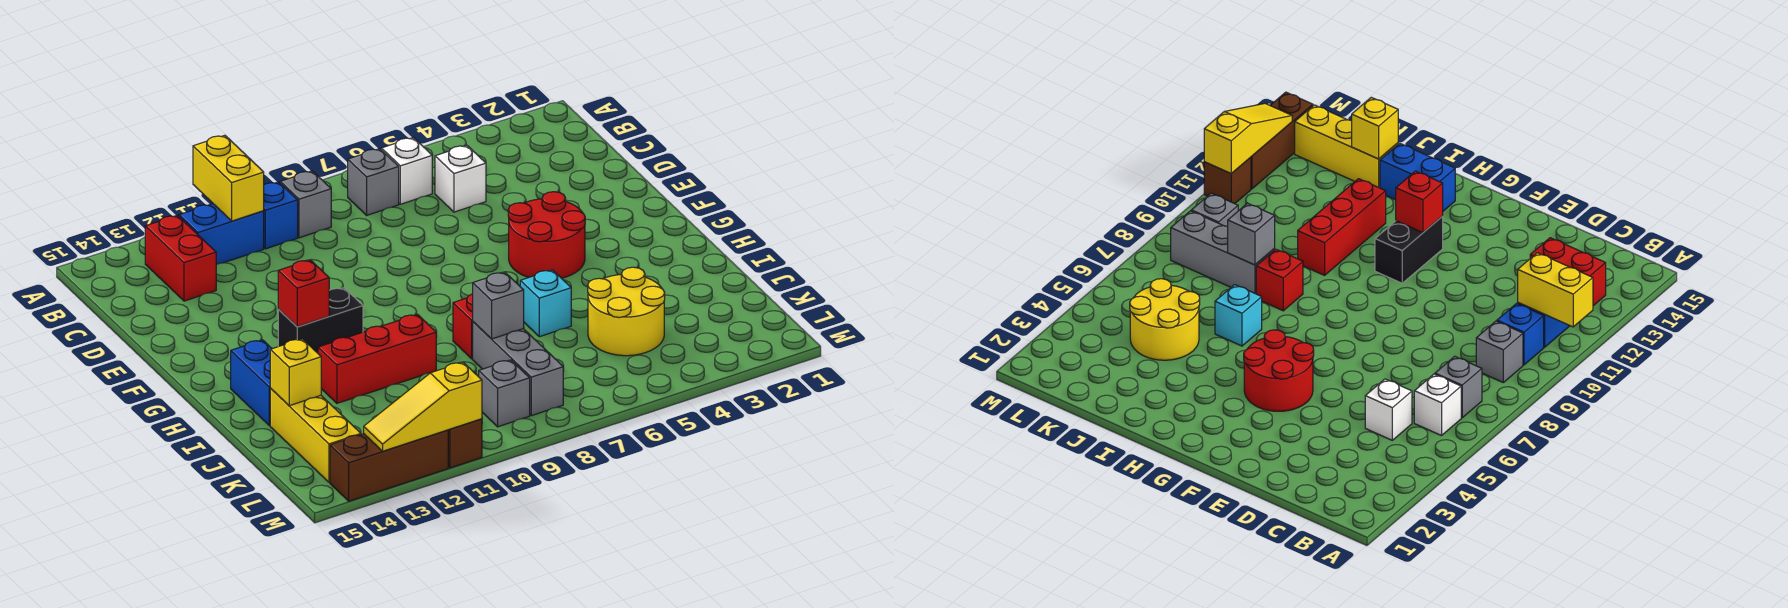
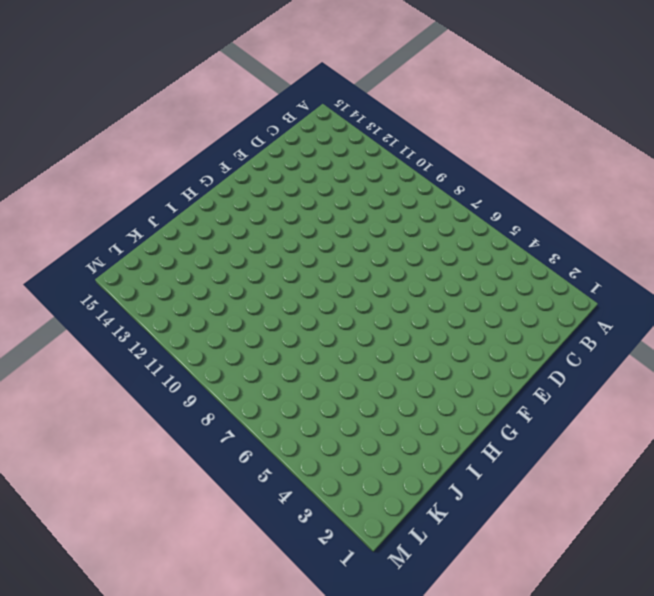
none -> white brick B6 level 1
none -> grey brick B7 level 1
none -> grey brick B9 level 1

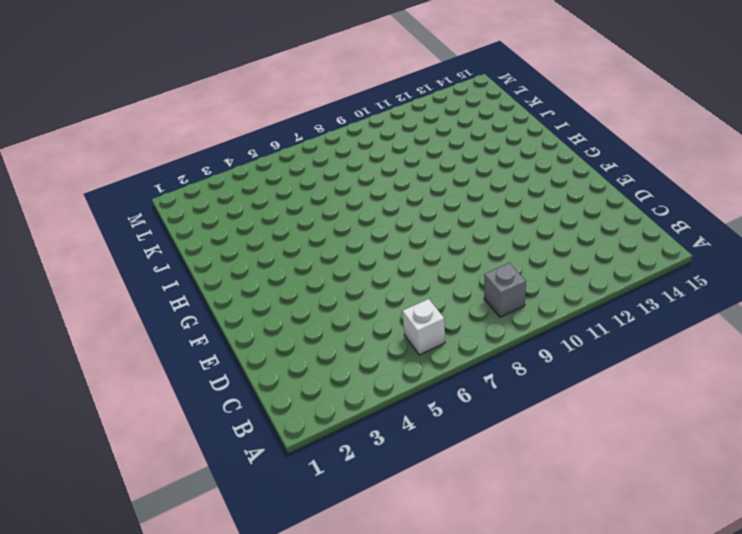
none -> grey brick B7 level 1
none -> blue brick B10 level 1
none -> blue brick B11:B12 level 1

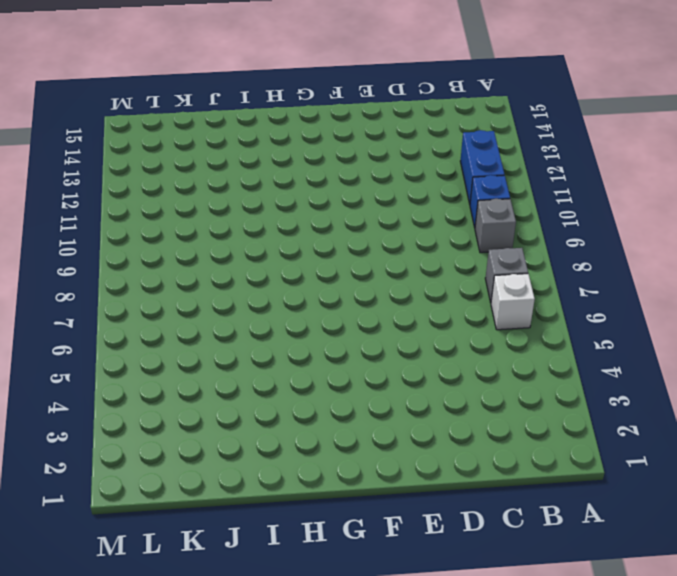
none -> red brick B13:C13 level 1
none -> white brick C5 level 1
none -> red round brick F4:G5 level 1

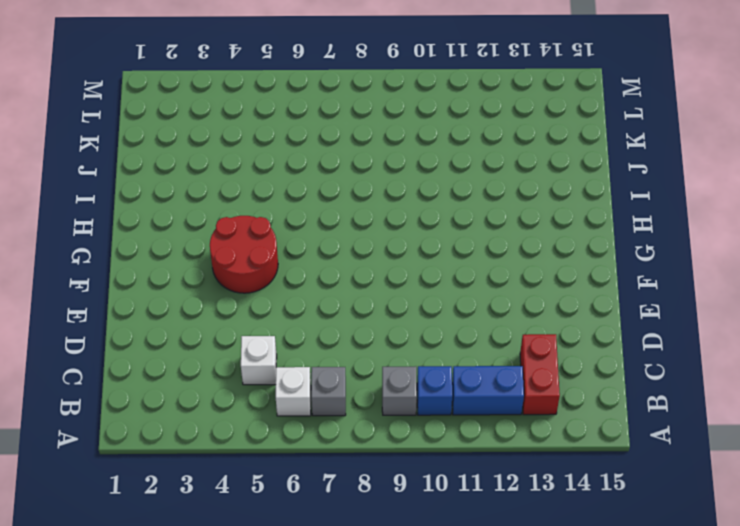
none -> black brick G11:G12 level 1
none -> blue brick H14:I14 level 1
none -> cyan brick I6 level 1

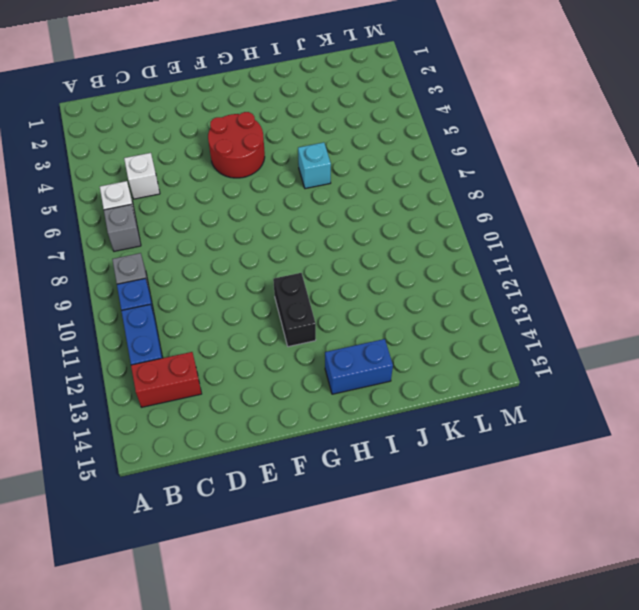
none -> red brick I8 level 1
none -> red brick I10:I12 level 1
none -> yellow round brick J4:K5 level 1

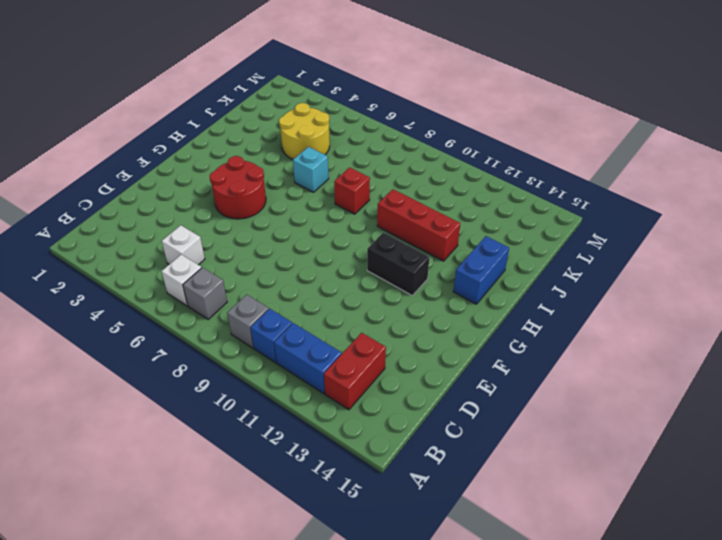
none -> grey brick J8:L8 level 1
none -> yellow brick J14:L14 level 1
none -> grey brick L9 level 1

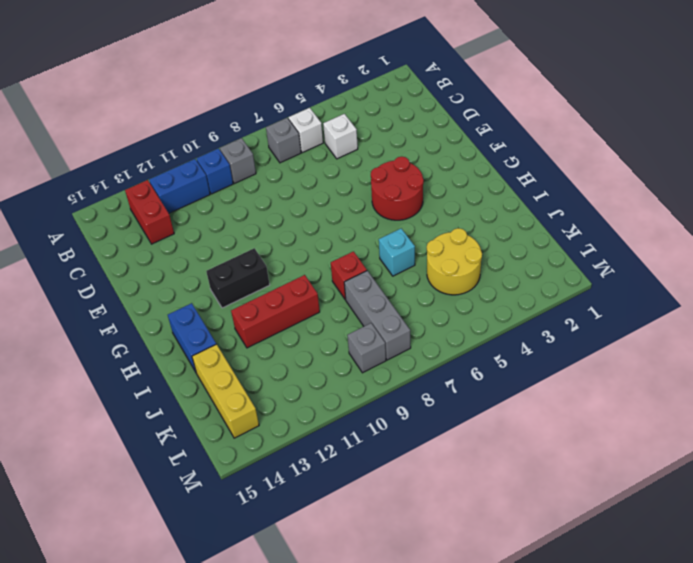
none -> brown brick M11 level 1
none -> brown brick M12:M14 level 1
none -> yellow brick A11:B11 level 2

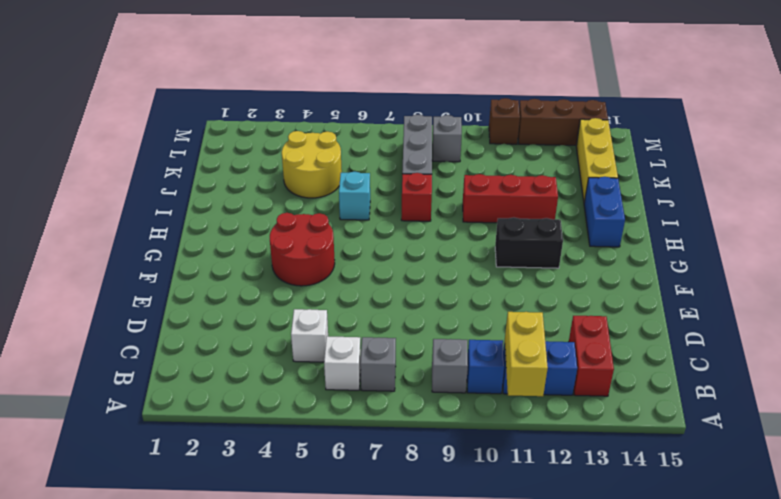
none -> red brick G12 level 2
none -> grey brick J8 level 2
none -> yellow brick J14 level 2

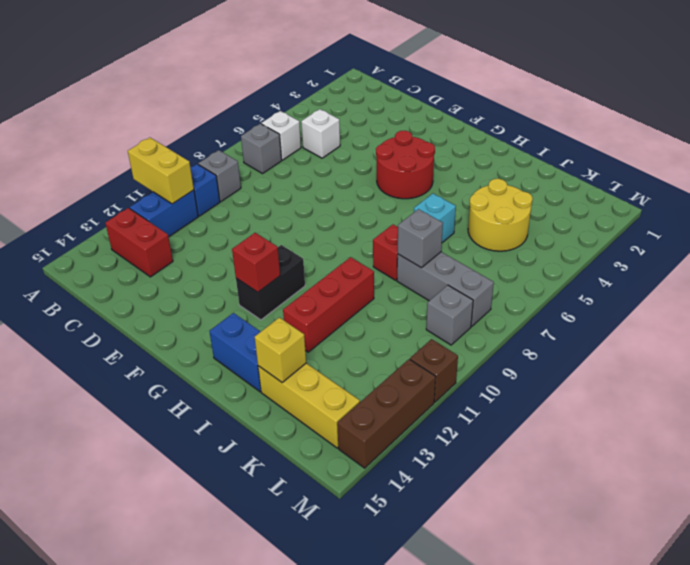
none -> yellow slope M11:M13 level 2 top 11

